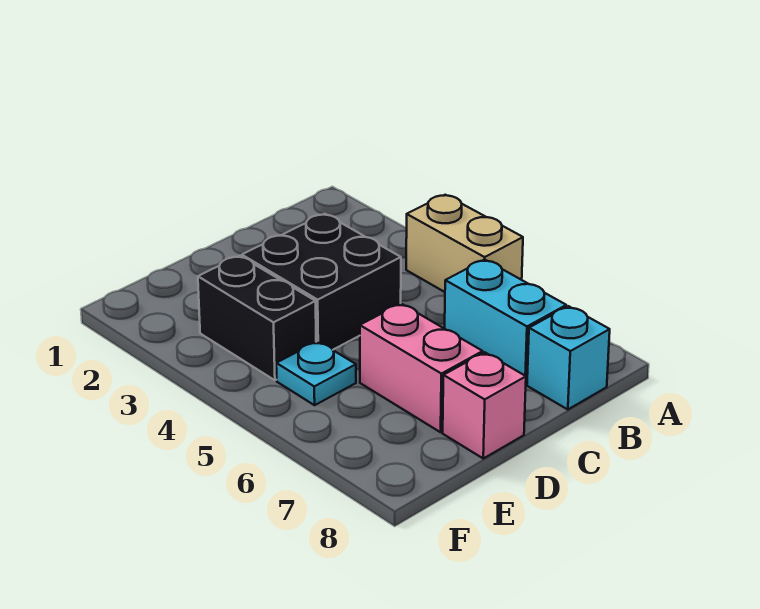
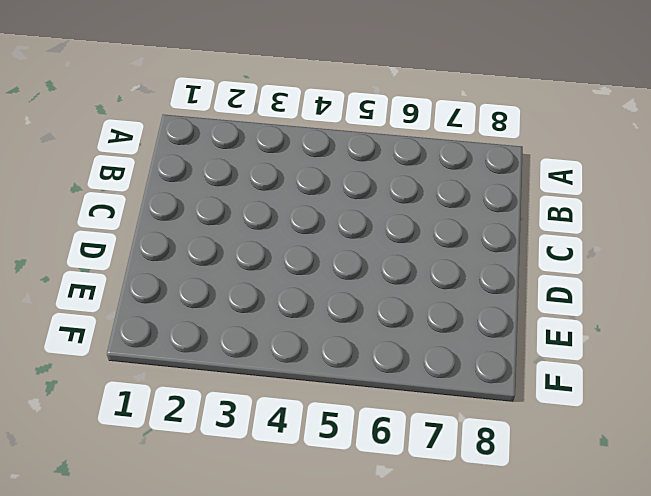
none -> tan brick A4:A5 level 1
none -> cyan brick B6:B7 level 1

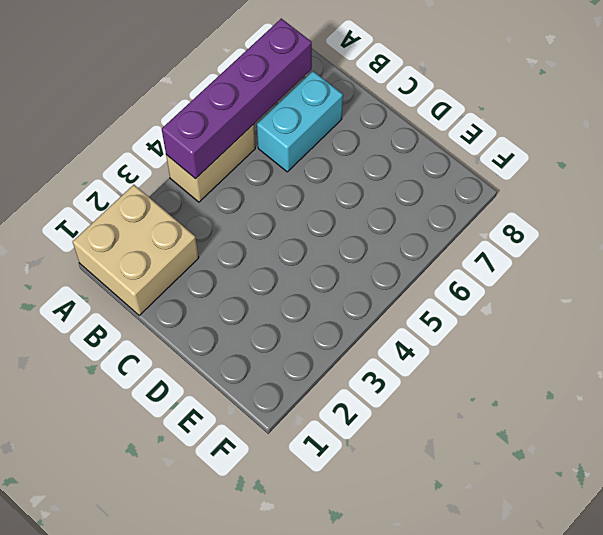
tan brick A1:B2 level 1 -> none
purple brick A4:A7 level 2 -> none
none -> cyan brick B8 level 1
none -> black brick C3:D4 level 1

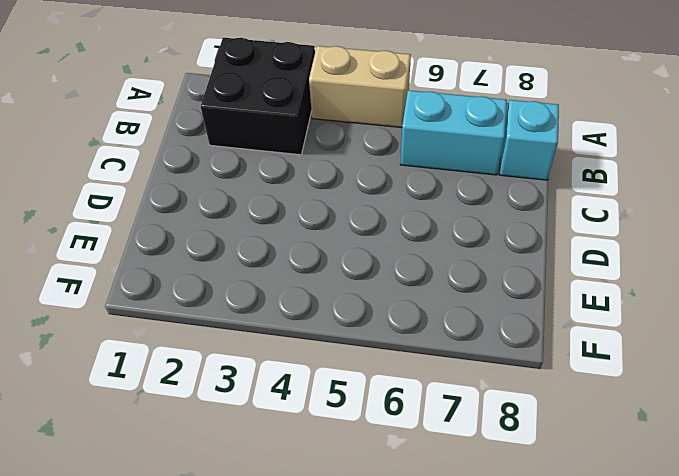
black brick A2:B3 level 1 -> black brick C3:D4 level 1
none -> pink brick D6:D7 level 1
none -> pink brick D8 level 1

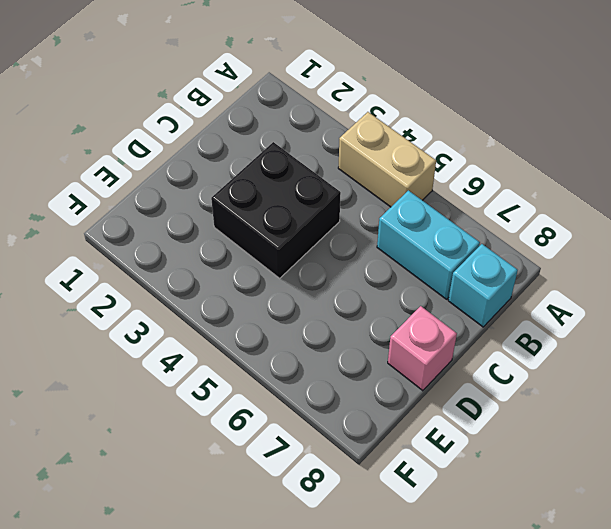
none -> pink brick D6:D7 level 1
none -> black brick E3:E4 level 1

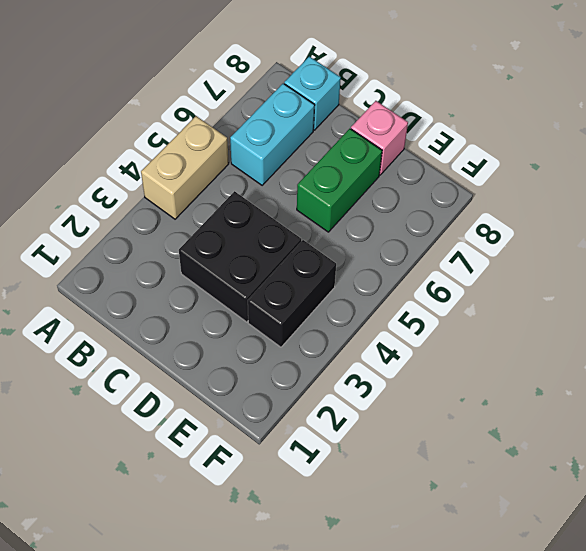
green brick D6:D7 level 1 -> pink brick D6:D7 level 1
none -> cyan plate E5 level 1

